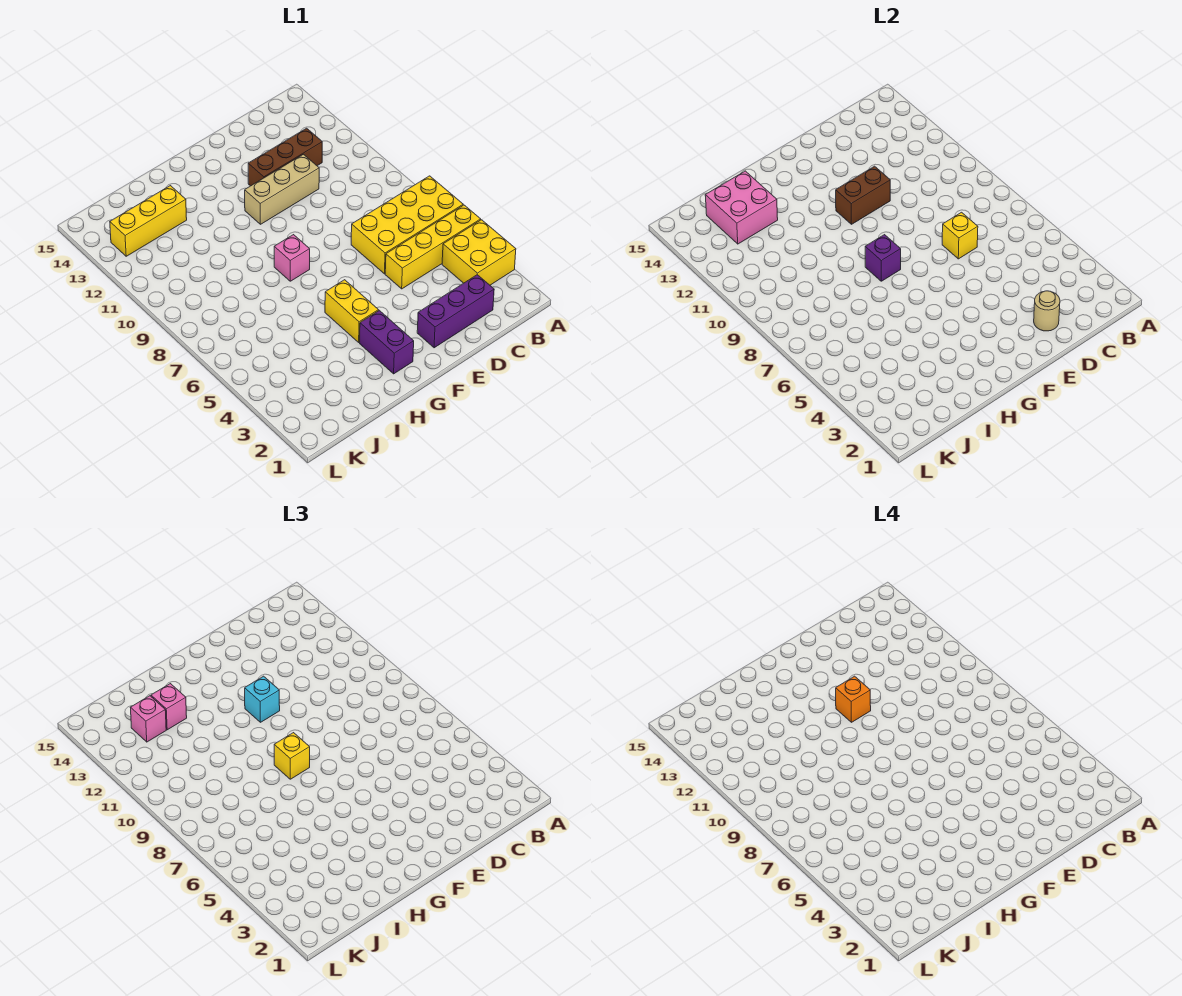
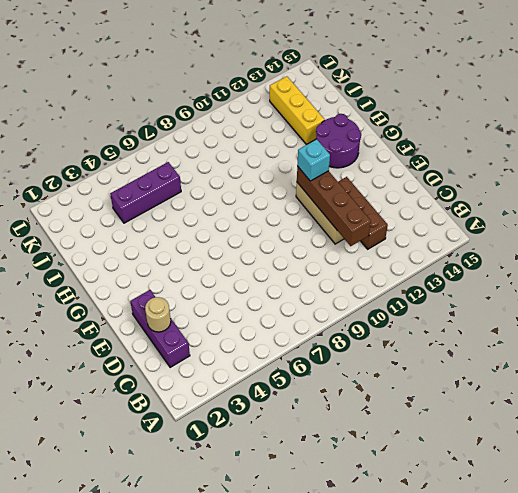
brown brick C11:F11 level 2 -> brown brick E11:F11 level 2
purple round brick G13:H14 level 1 -> none
purple brick J4:J6 level 1 -> none
none -> yellow brick A3:B4 level 1
none -> yellow brick A5:D5 level 1
none -> yellow brick A6:D7 level 1

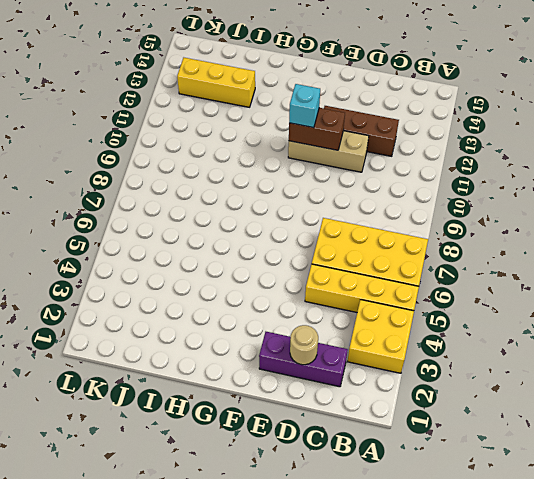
none -> purple brick G2:G3 level 1
none -> yellow brick G4:G5 level 1
none -> pink brick G8 level 1

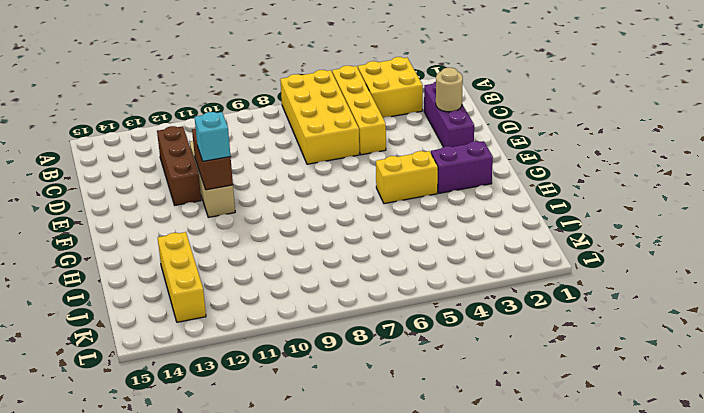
none -> pink brick G8 level 1
none -> yellow brick D7 level 2
none -> purple brick G8 level 2

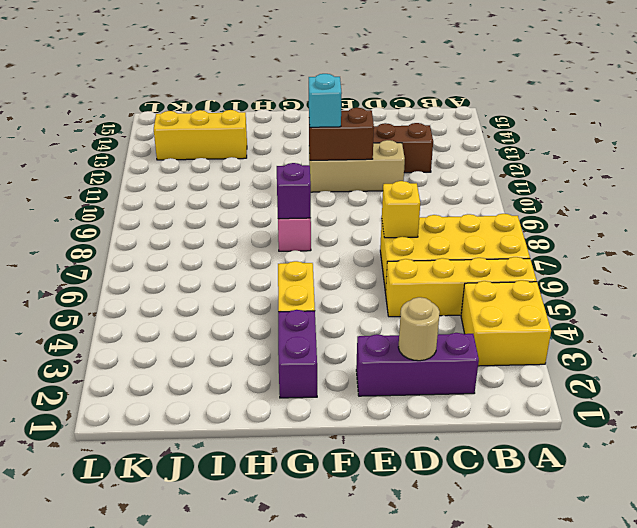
none -> pink brick I13:J14 level 2
none -> yellow brick G8 level 3
none -> pink brick I13 level 3

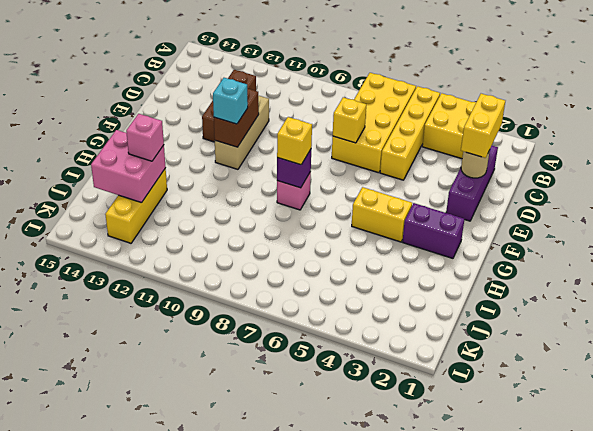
yellow brick C2:D2 level 3 -> none
none -> pink brick J13 level 3
none -> orange brick F11 level 4

